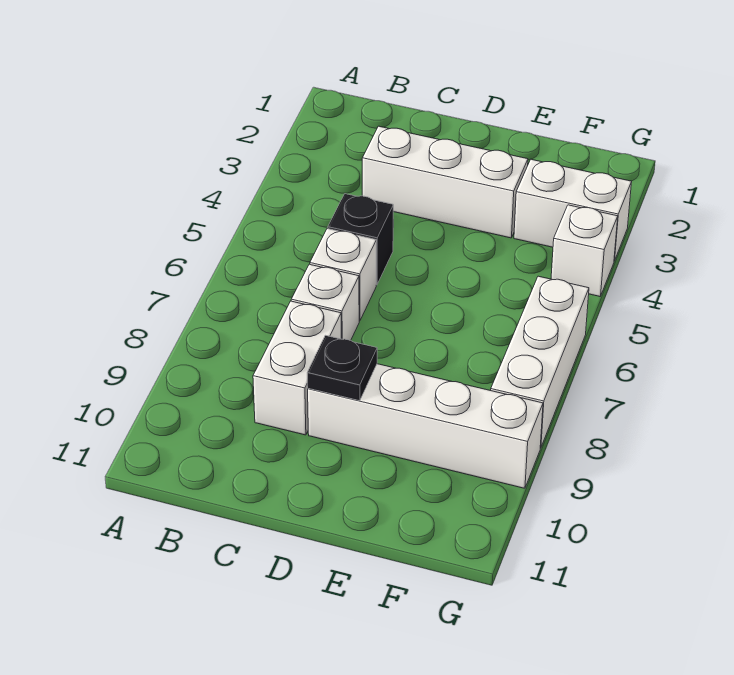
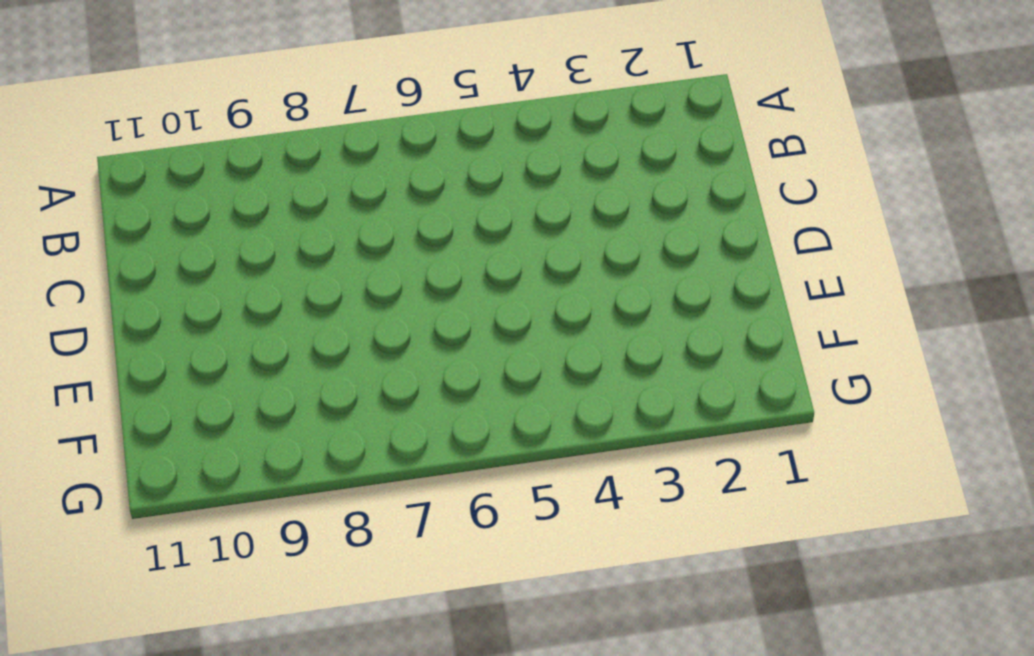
none -> white brick C3:E3 level 1
none -> black brick C5 level 1

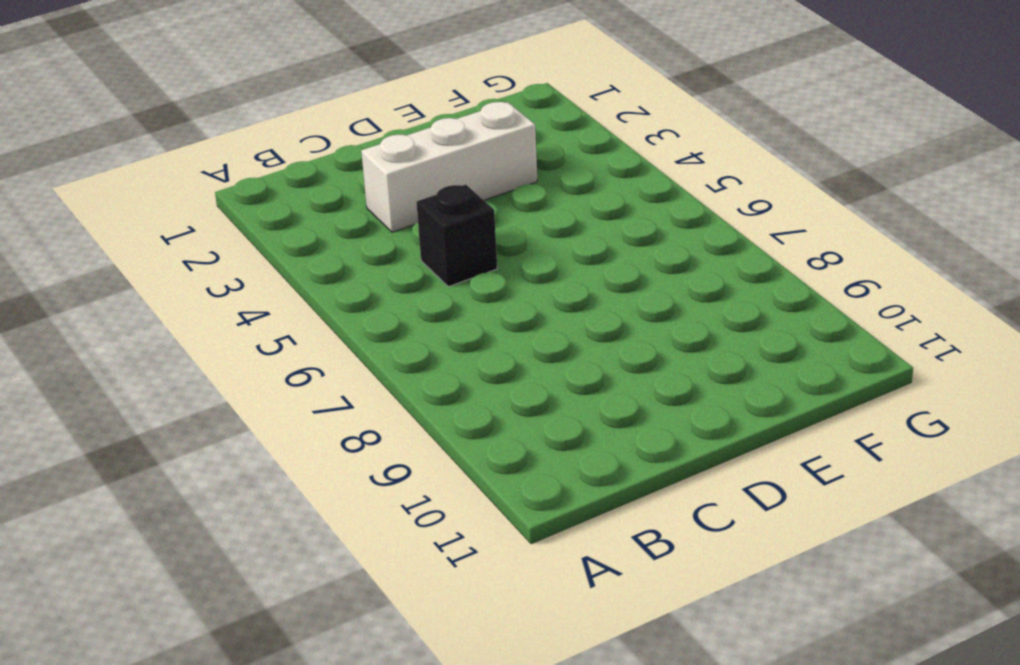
none -> white brick C6 level 1
none -> white brick C7 level 1

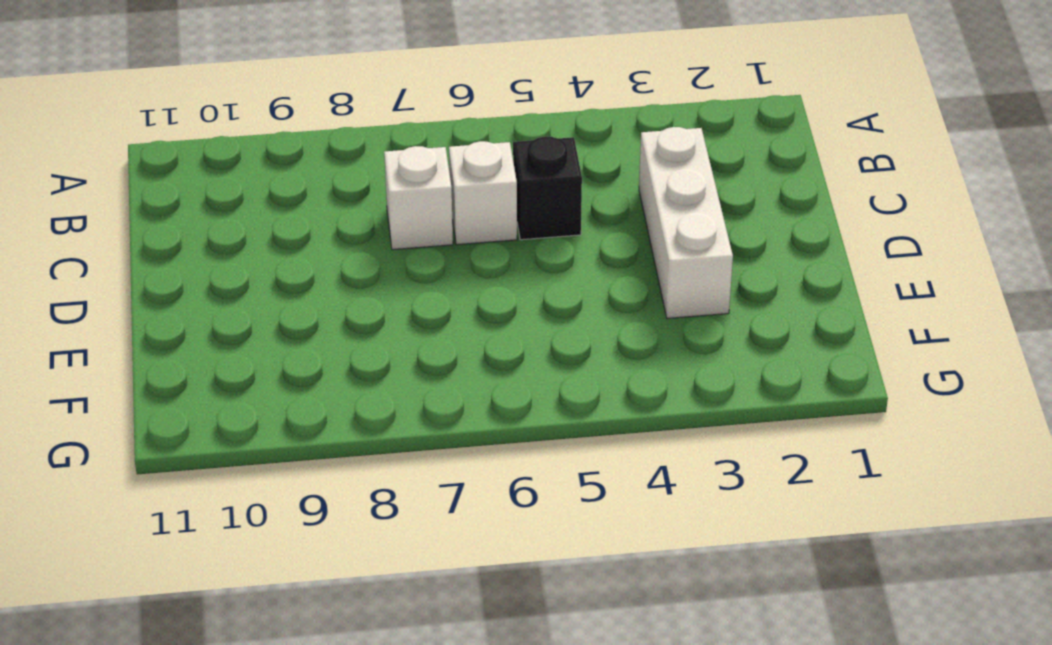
none -> white brick C8:C9 level 1
none -> white brick D9:G9 level 1

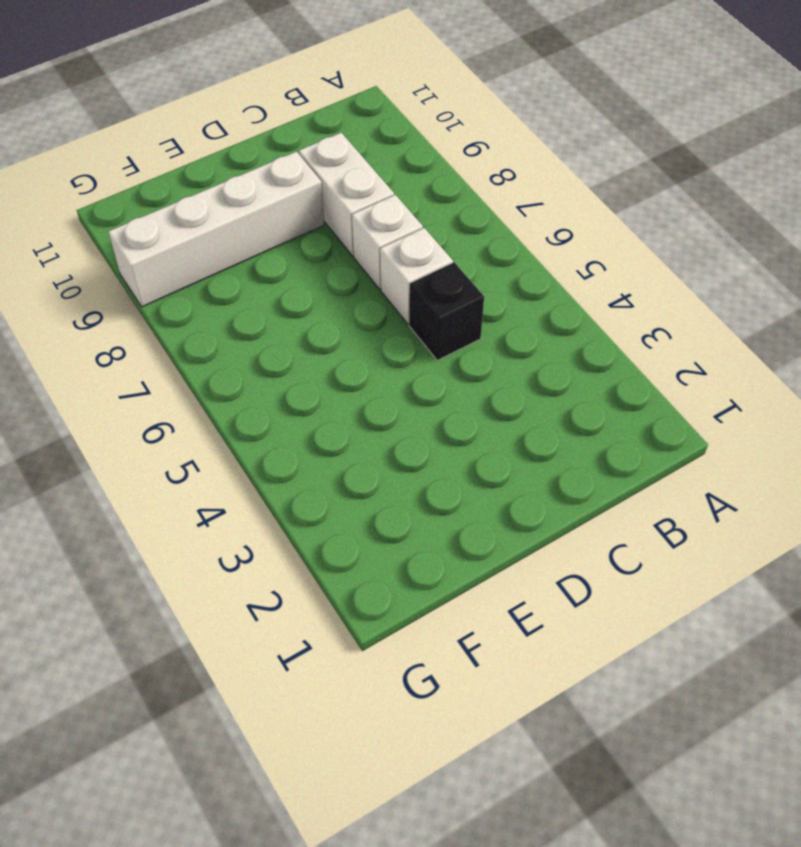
none -> white brick C3:E3 level 1
none -> white brick F3:G3 level 1

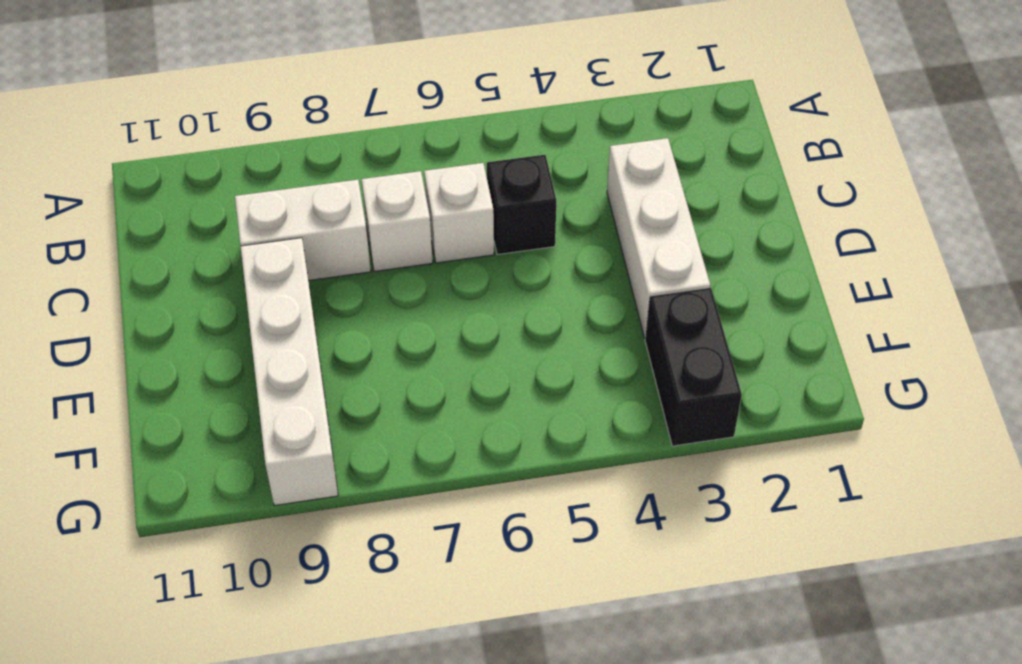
black brick F3:G3 level 1 -> white brick F3:G3 level 1
none -> white brick G4 level 1
none -> white brick G6:G8 level 1

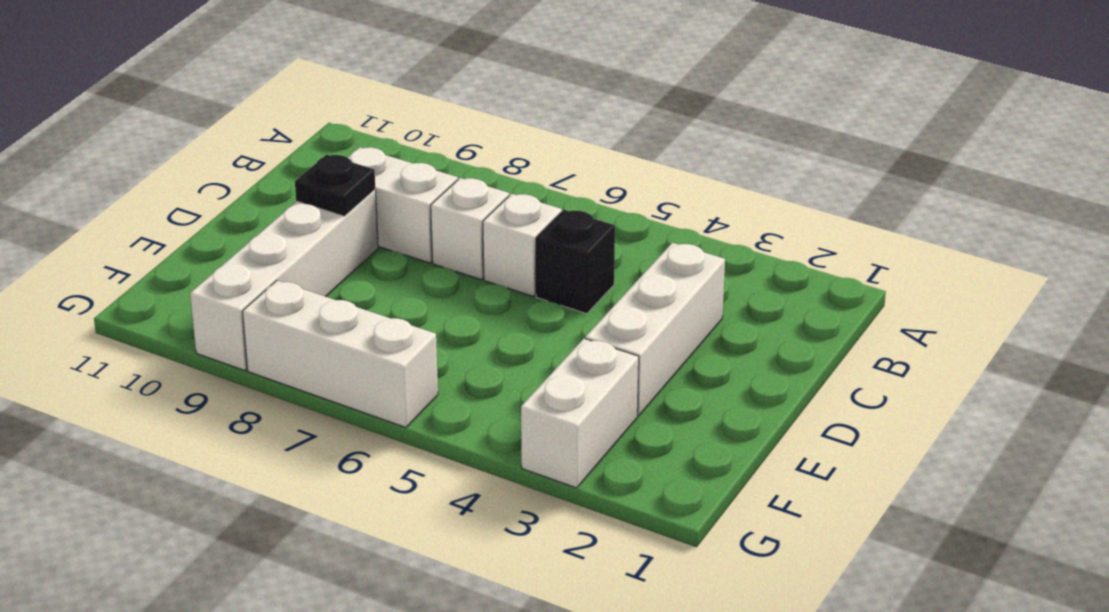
none -> white brick G4 level 1

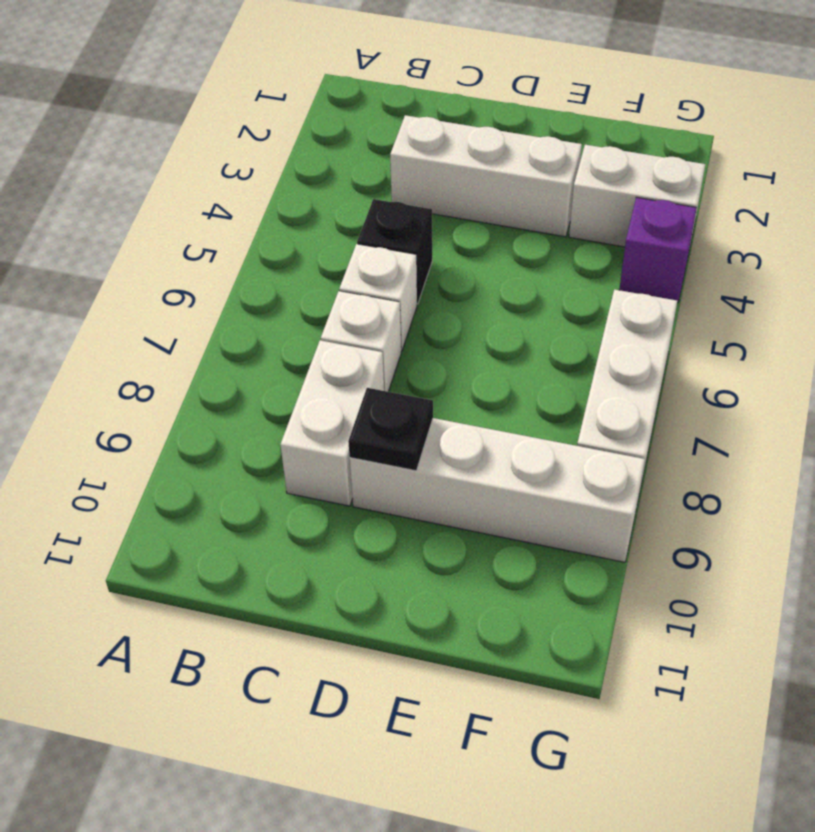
purple brick G4 level 1 -> white brick G4 level 1

